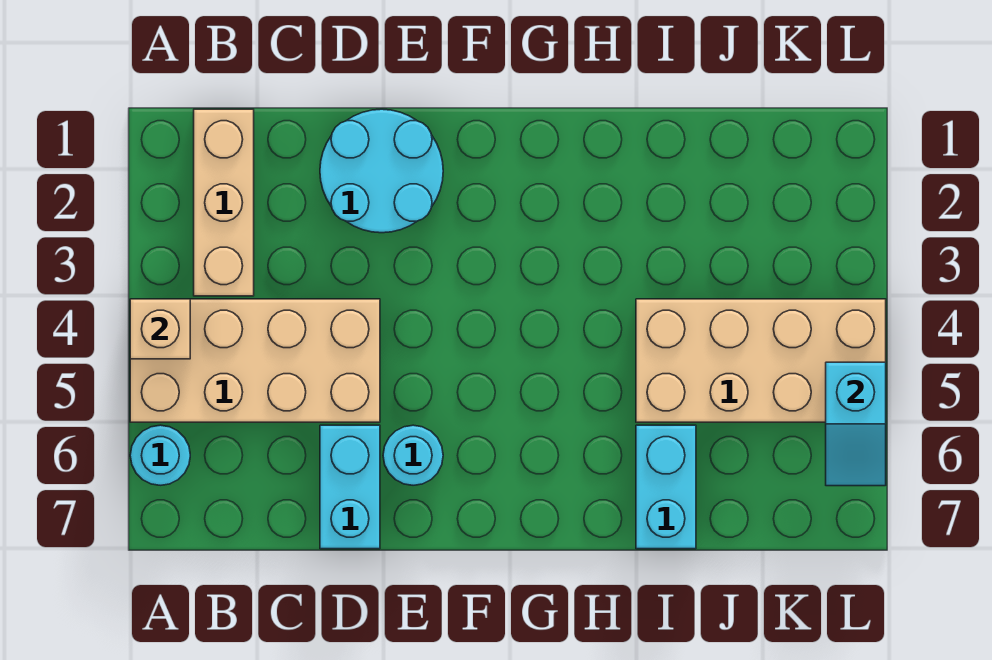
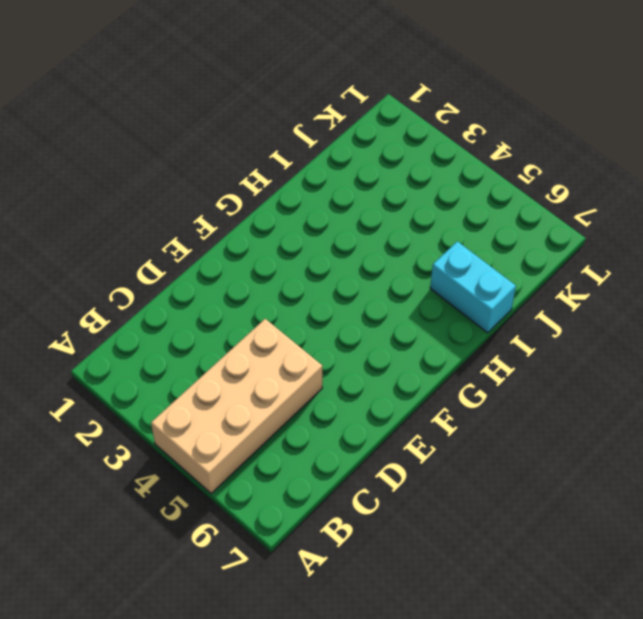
none -> cyan round brick A6 level 1
none -> tan brick B1:B3 level 1

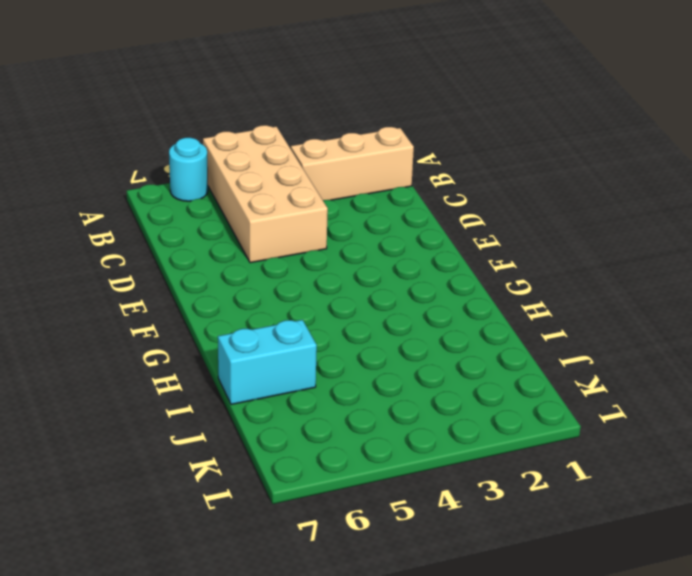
none -> cyan round brick D1:E2 level 1
none -> cyan brick D6:D7 level 1

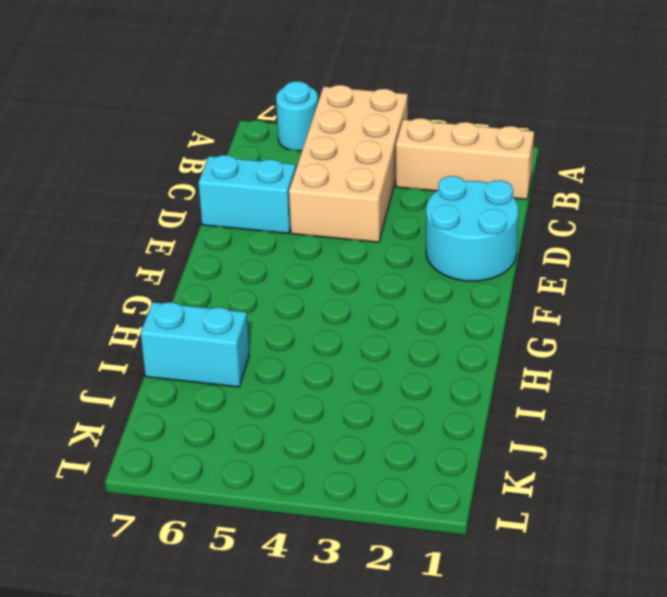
none -> cyan round brick E6 level 1
none -> tan brick I4:L5 level 1

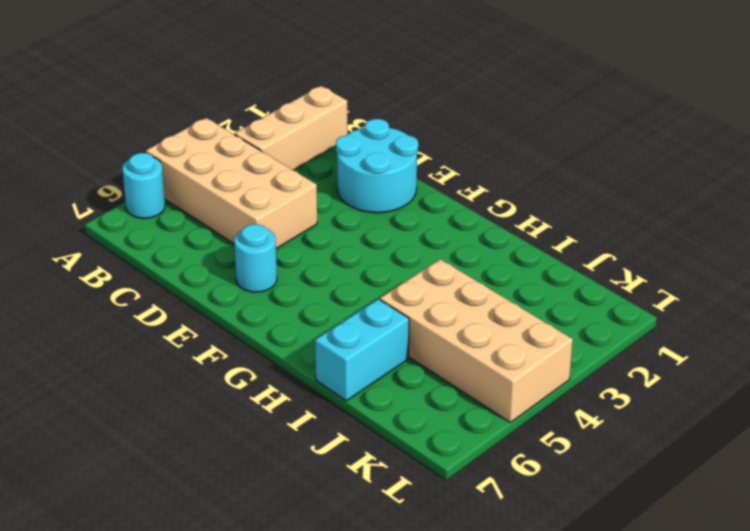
none -> cyan brick D6:D7 level 1
none -> tan brick A4 level 2

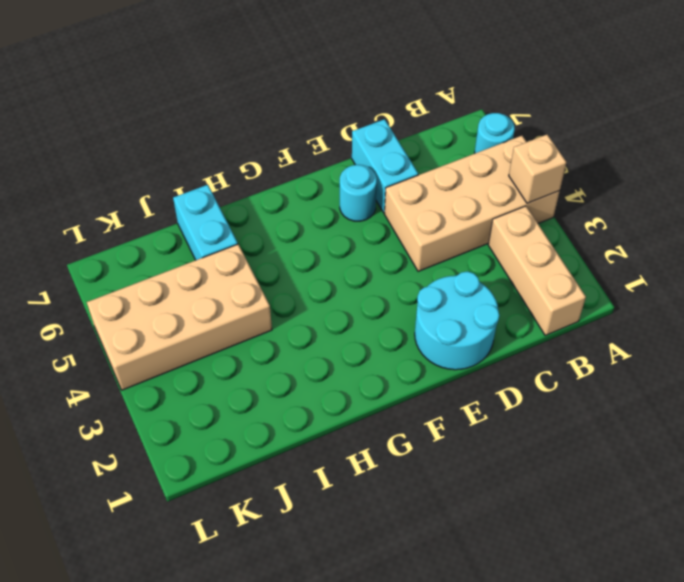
none -> cyan slope L5:L6 level 2 top 5

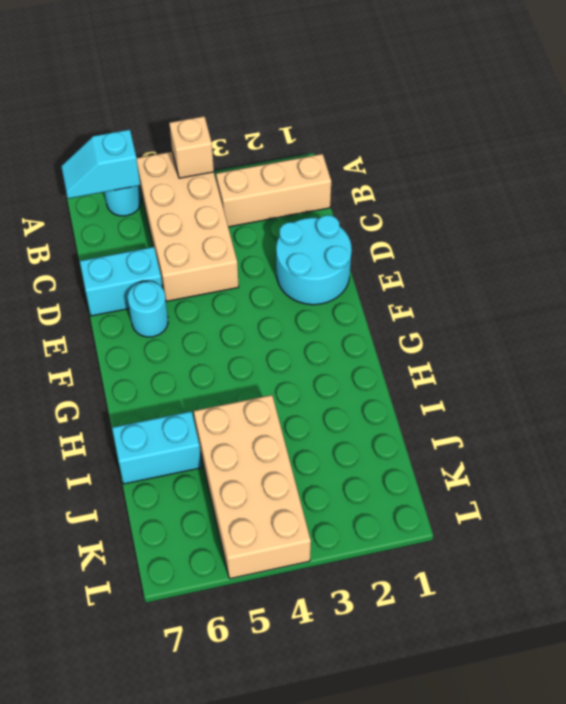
cyan slope A6:A7 level 2 top 6 -> cyan slope L5:L6 level 2 top 5

